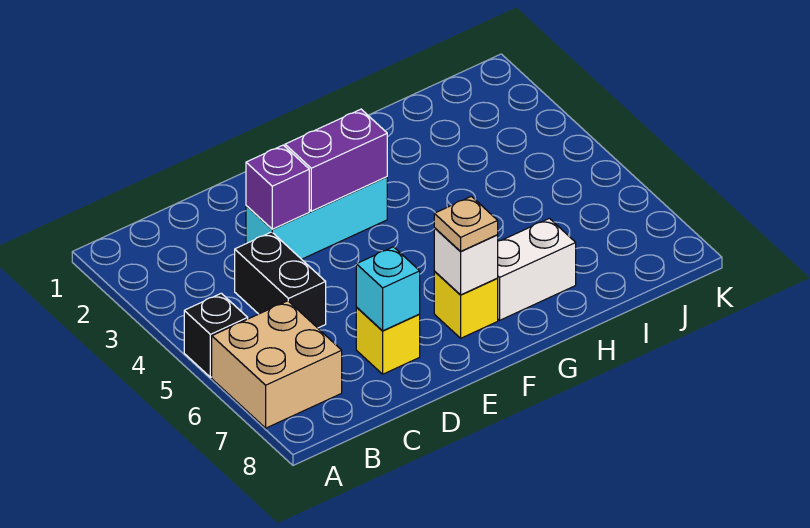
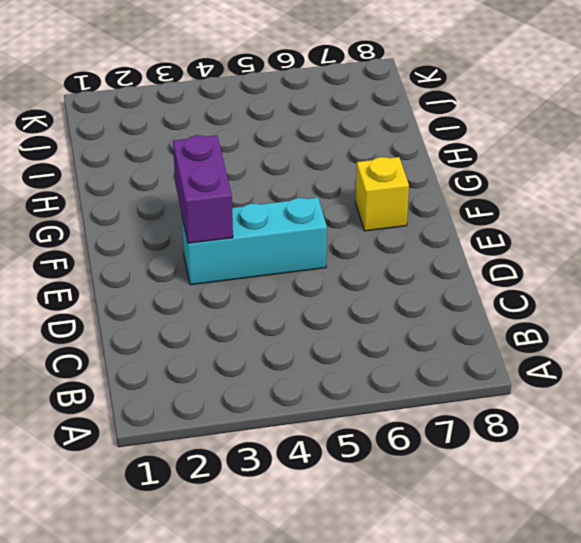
cyan brick E3:E5 level 1 -> cyan brick D3:F3 level 1
none -> black brick A5 level 1
none -> tan brick A6:B7 level 1
none -> black brick C4:C5 level 1

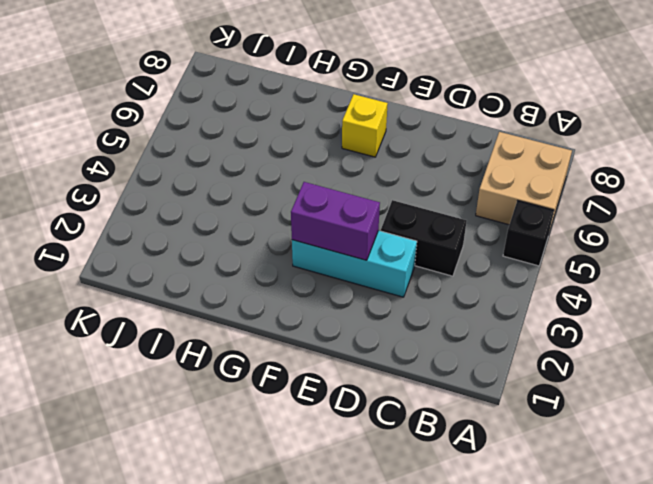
black brick C4:D4 level 1 -> black brick C4:C5 level 1
none -> yellow brick D7 level 1
none -> white brick G7:H7 level 1
none -> purple brick D3 level 2

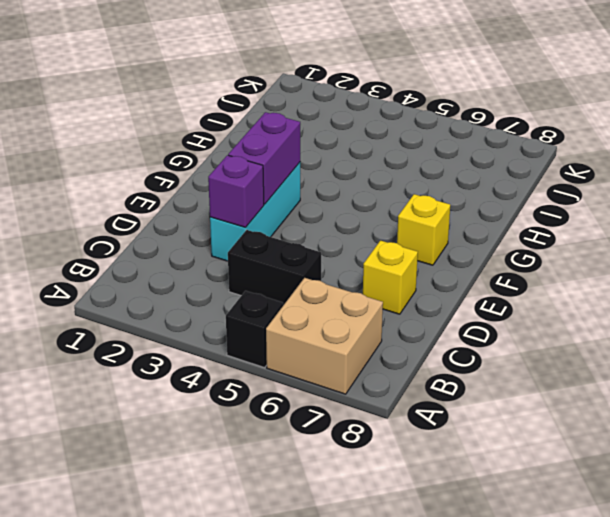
none -> white brick G7:H7 level 1
none -> cyan brick D7 level 2
none -> white brick F7 level 2

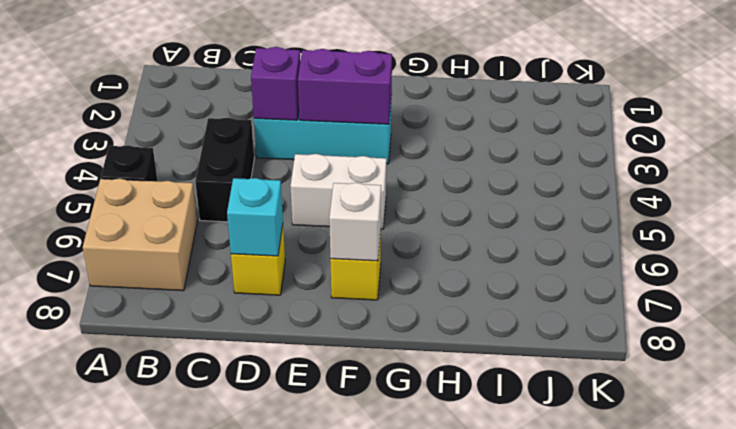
white brick E5:F5 level 1 -> white brick G7:H7 level 1
none -> tan plate F7 level 3

